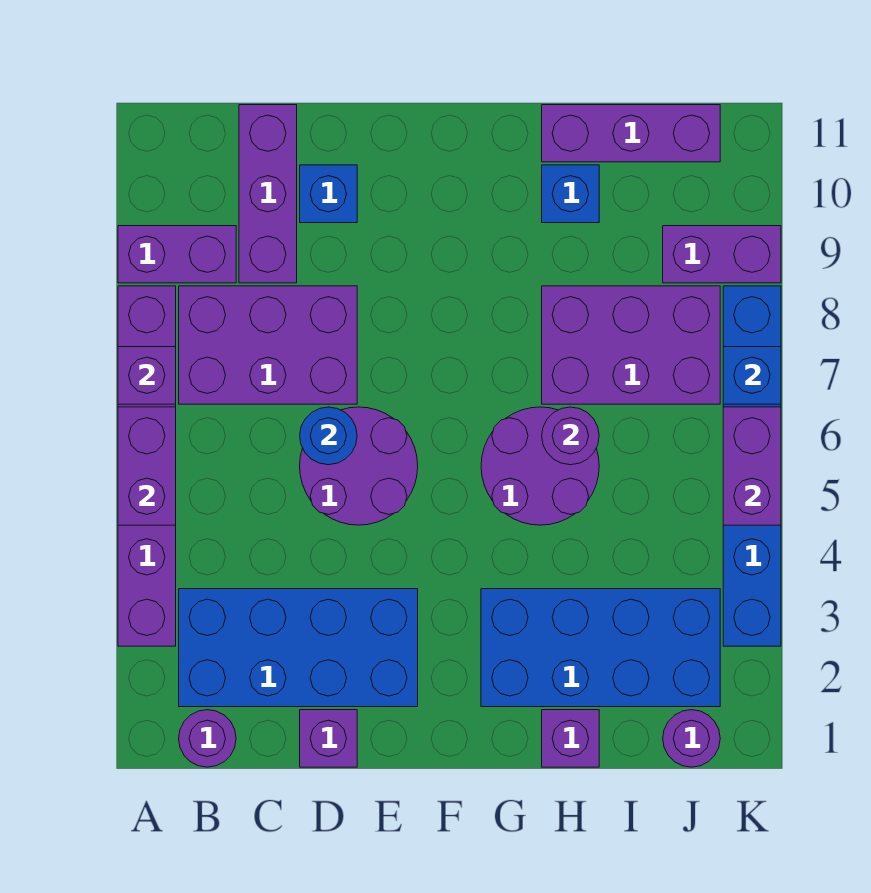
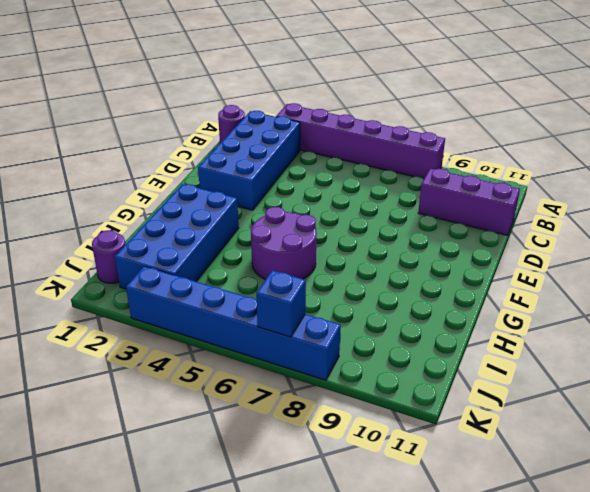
none -> purple brick A9:B9 level 1
none -> purple brick B7:D8 level 1
none -> purple brick D1 level 1

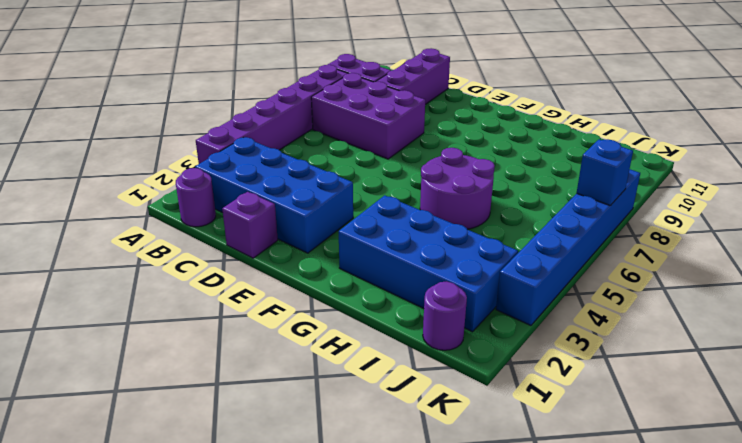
none -> purple round brick D5:E6 level 1
none -> blue brick D10 level 1
none -> purple brick H1 level 1

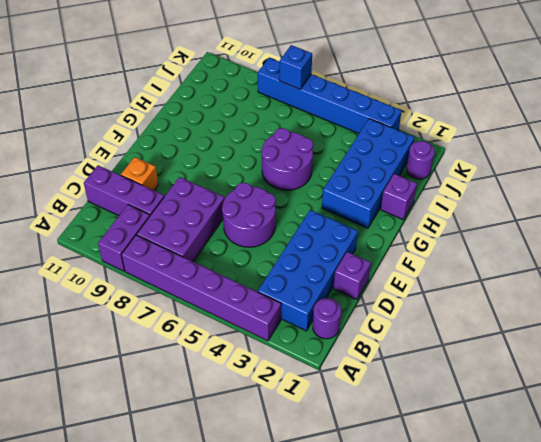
orange brick D10 level 1 -> blue brick D10 level 1
none -> purple brick H7:J8 level 1
none -> blue brick H10 level 1
none -> purple brick H11:J11 level 1

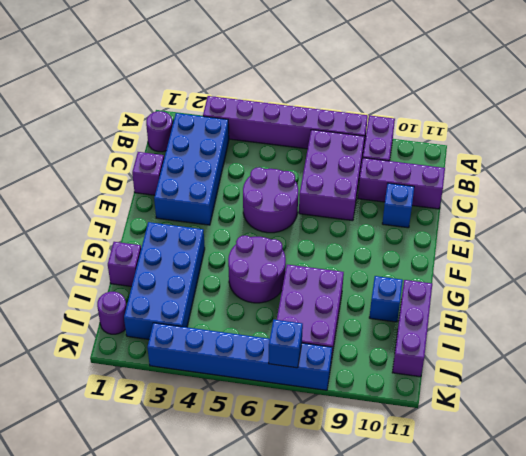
none -> purple brick J9:K9 level 1
none -> purple brick A5:A6 level 2
none -> purple brick A7 level 2

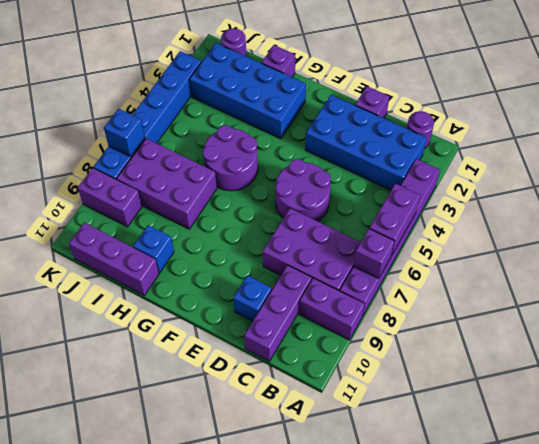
none -> blue round brick D6 level 2
none -> purple round brick H6 level 2
none -> purple brick K5:K6 level 2

